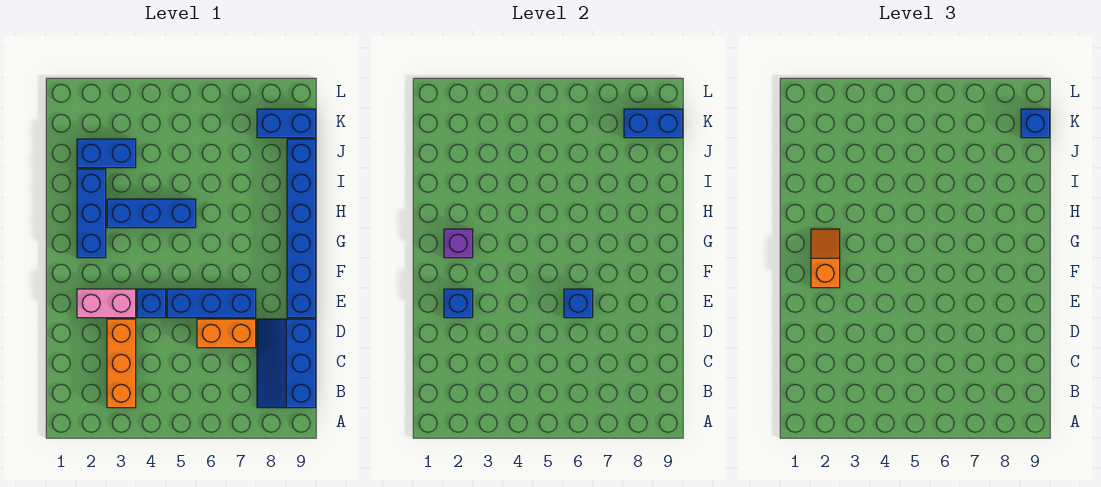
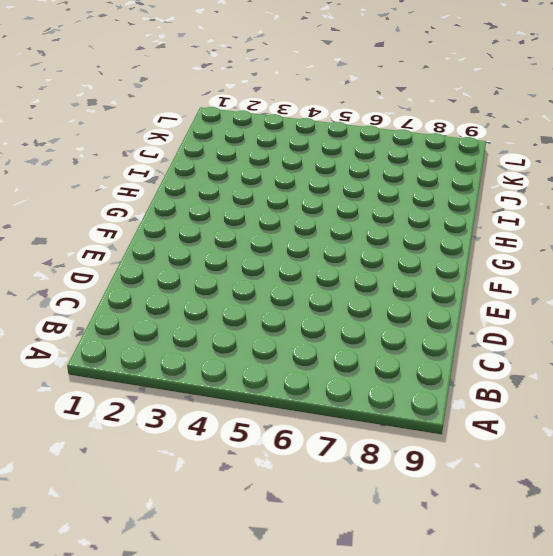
none -> orange brick B3:D3 level 1
none -> blue slope B8:D9 level 1 top 9
none -> orange brick D6:D7 level 1

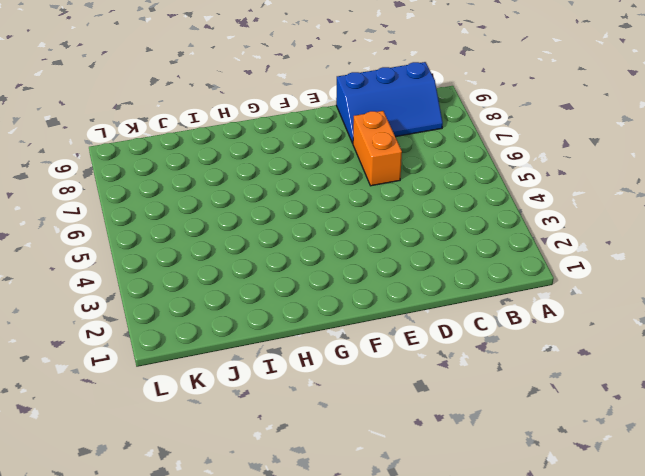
none -> orange brick B3:D3 level 1
none -> pink brick E2:E3 level 1
none -> blue brick E4 level 1

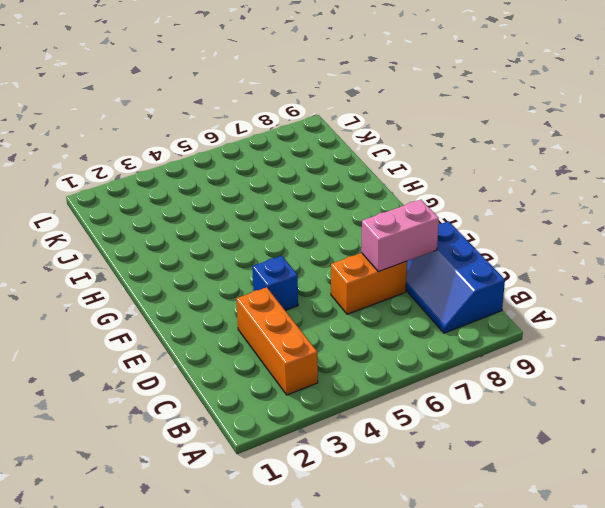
pink brick D7:D8 level 2 -> pink brick E2:E3 level 1
none -> blue brick E5:E7 level 1
none -> blue brick E9:J9 level 1
none -> blue brick G2:I2 level 1

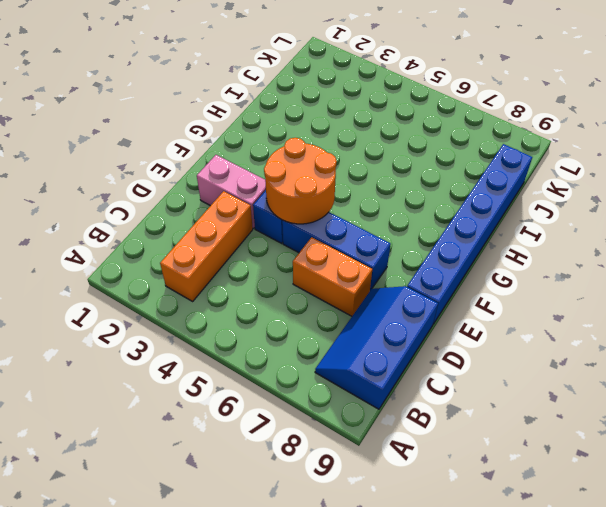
orange round brick E4:F5 level 2 -> none
none -> blue brick G2:I2 level 1
none -> blue brick H3:H5 level 1
none -> blue brick J2:J3 level 1

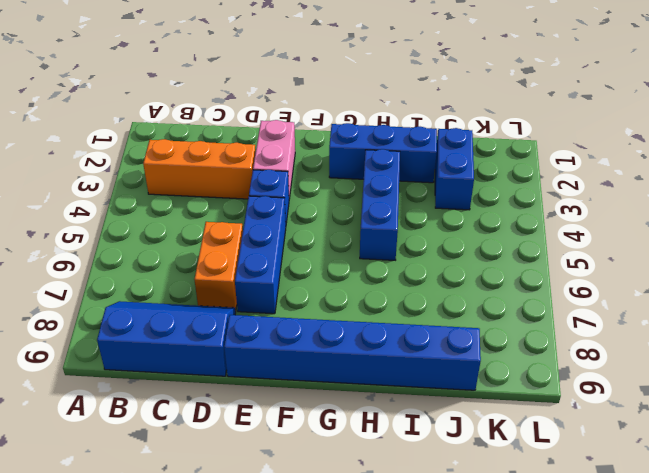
none -> blue brick K8:K9 level 1
none -> blue brick E2 level 2
none -> blue brick E6 level 2

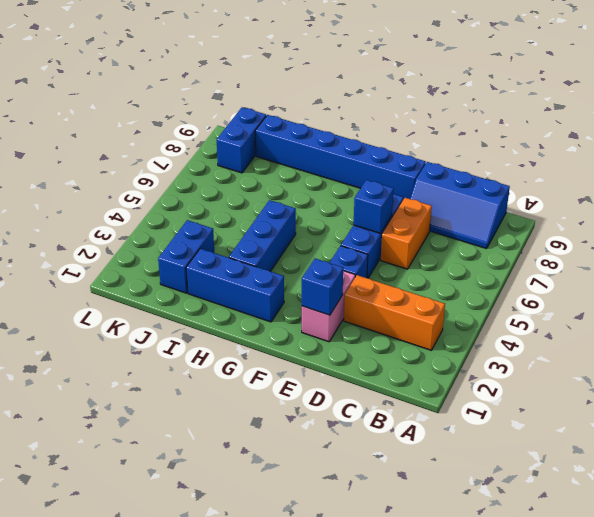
none -> purple brick G2 level 2
none -> blue brick K8:K9 level 2
none -> orange slope F2:G2 level 3 top F

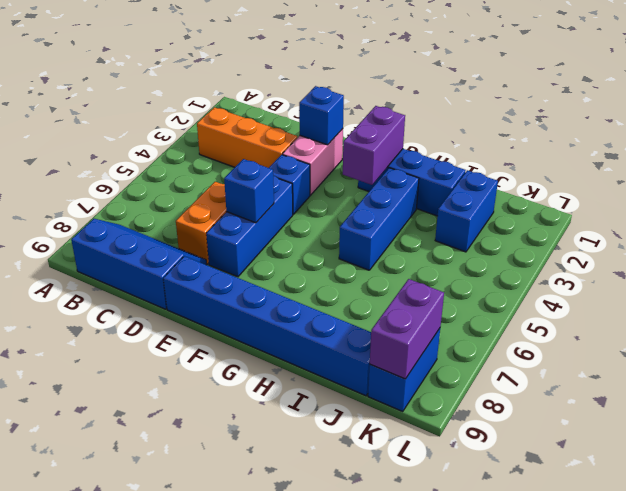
purple brick G2:G3 level 2 -> purple brick G2 level 2
purple brick K8:K9 level 2 -> blue brick K8:K9 level 2
none -> orange slope F2:G2 level 3 top F
none -> blue brick K9 level 3

